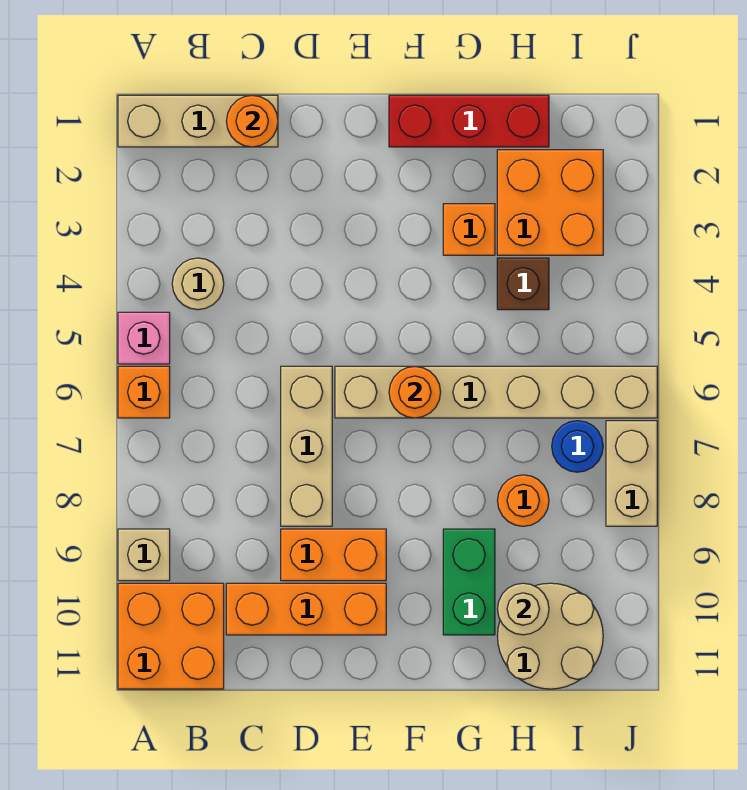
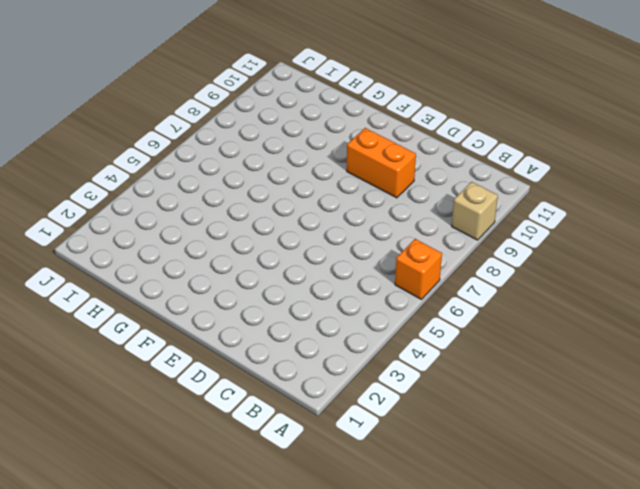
none -> tan brick A1:C1 level 1
none -> pink brick A5 level 1
none -> orange brick A10:B11 level 1

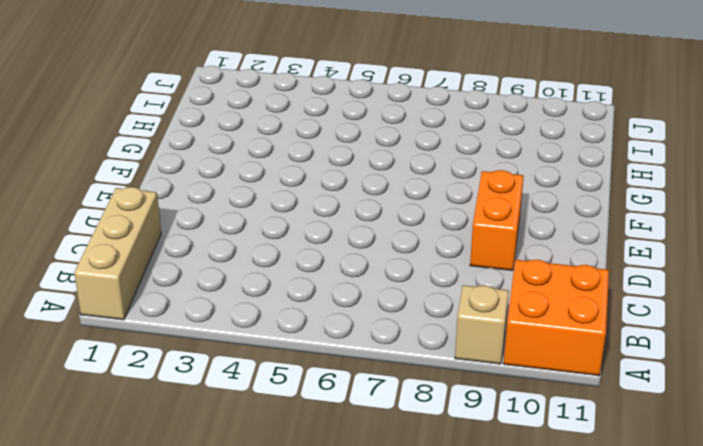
none -> pink brick A5 level 1
none -> orange brick A6 level 1
none -> tan round brick B4 level 1

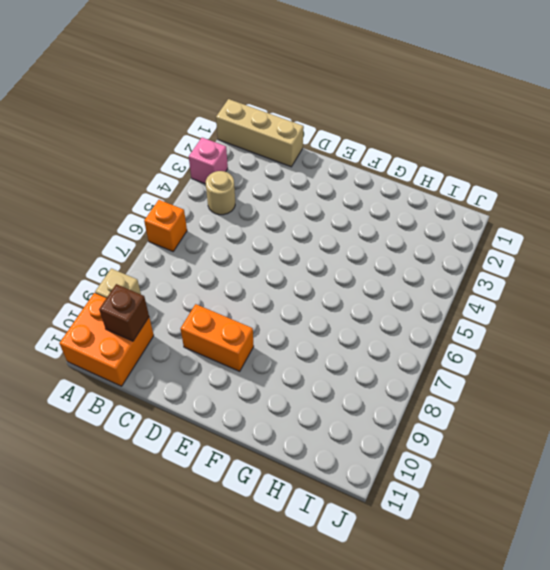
pink brick A3 level 1 -> pink brick A5 level 1
brown brick B10 level 2 -> brown brick H4 level 1
none -> orange brick C10:E10 level 1
none -> tan brick D6:D8 level 1
none -> tan brick E6:J6 level 1

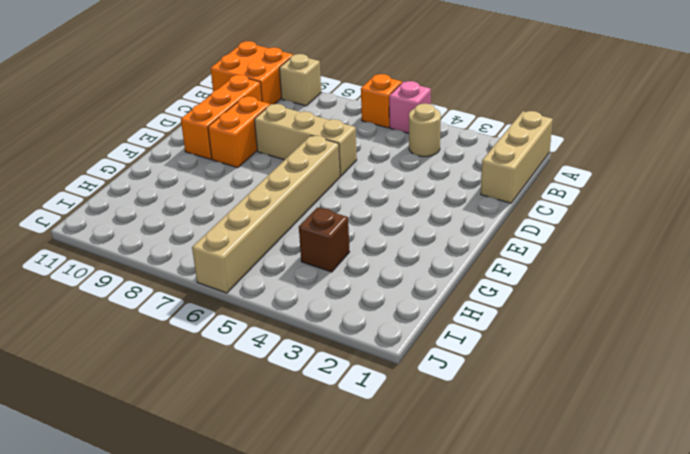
none -> red brick F1:H1 level 1
none -> orange brick G3 level 1
none -> green brick G9:G10 level 1

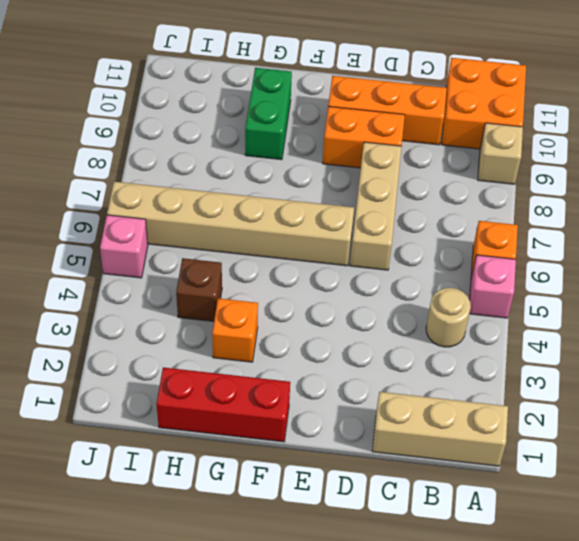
pink brick J5 level 1 -> none
none -> orange brick H2:I3 level 1
none -> orange round brick H8 level 1
none -> tan round brick H10:I11 level 1

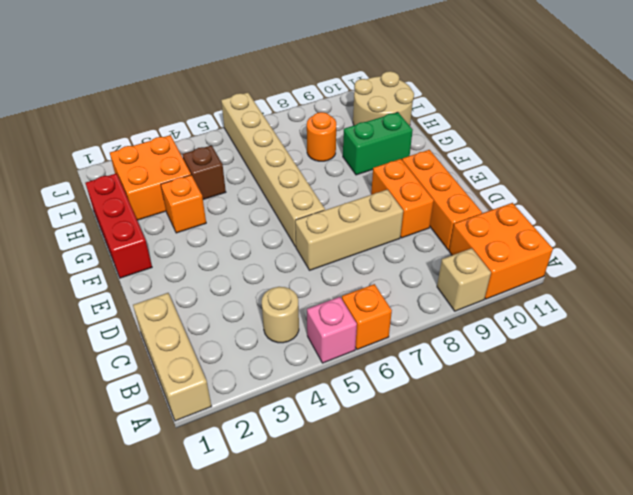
none -> blue round brick I7 level 1
none -> tan brick J7:J8 level 1
none -> orange round brick C1 level 2

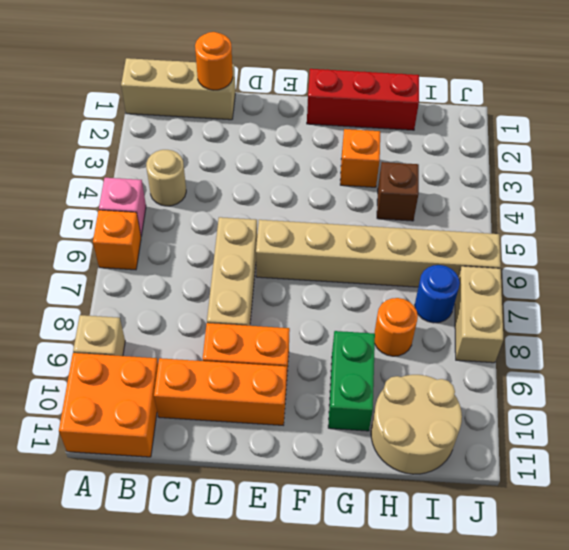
none -> orange brick H2:I3 level 1
none -> orange round brick F6 level 2
none -> tan round brick H10 level 2

